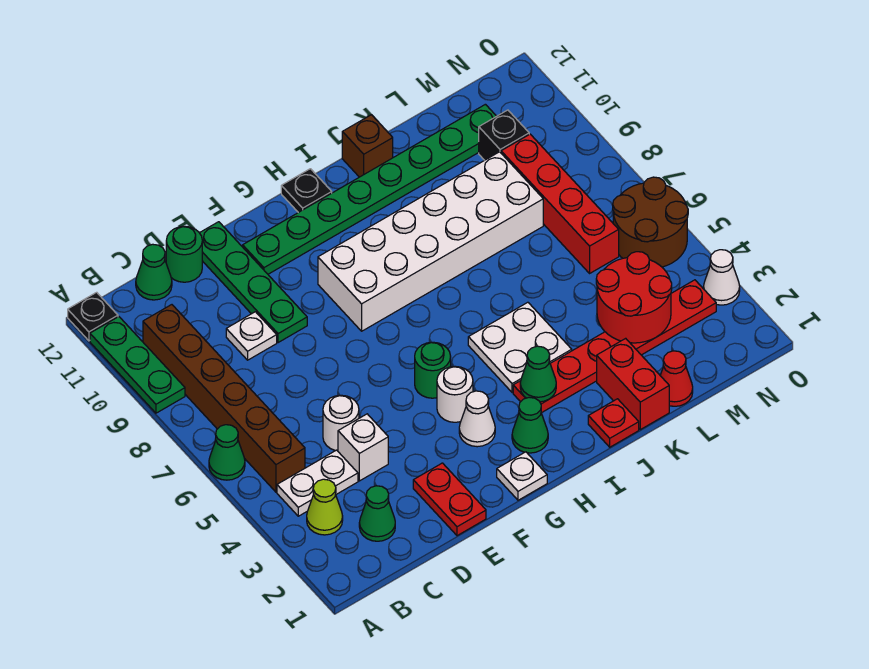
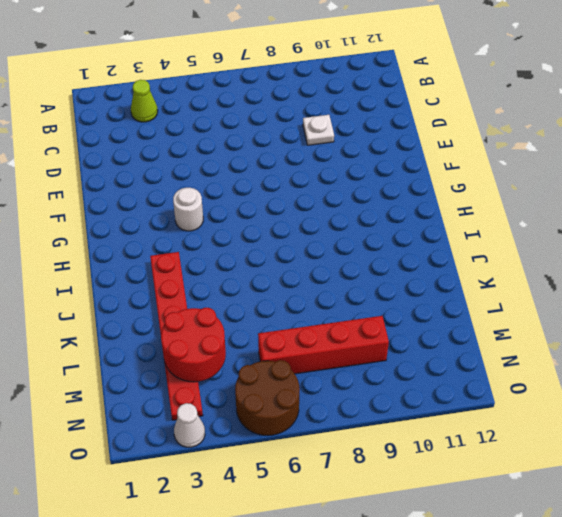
none -> green cone A6 level 1
none -> green plate A9:A11 level 1
none -> black plate A12 level 1
none -> white plate B4:C4 level 1

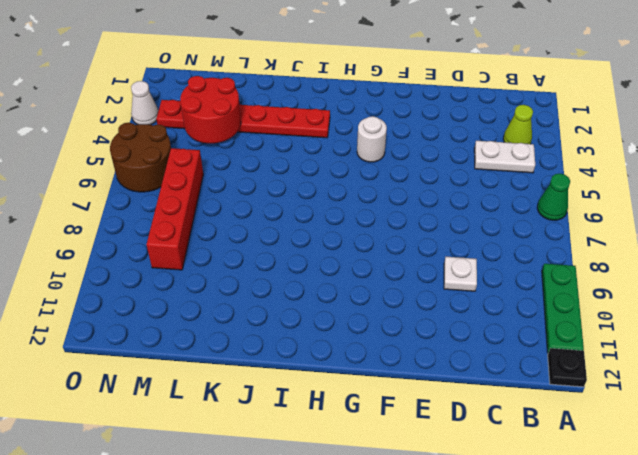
none -> brown brick B5:B10 level 1
none -> green cone C2 level 1
none -> green cone C12 level 1
none -> white brick D4 level 1

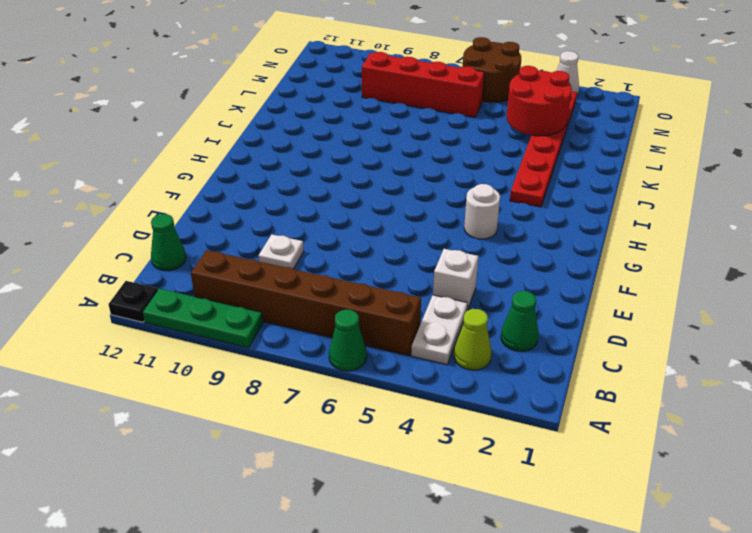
none -> white round brick D5 level 1
none -> green round brick D12 level 1
none -> red plate E1:E2 level 1
none -> green plate E9:E12 level 1

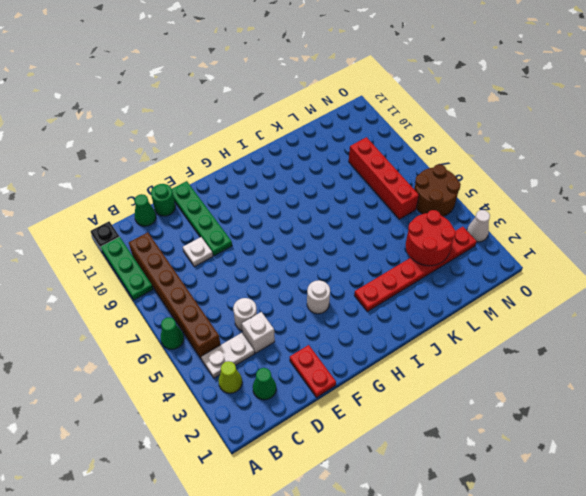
none -> green plate F11:M11 level 1
none -> white plate G1 level 1
none -> white cone G3 level 1
none -> green round brick G5 level 1

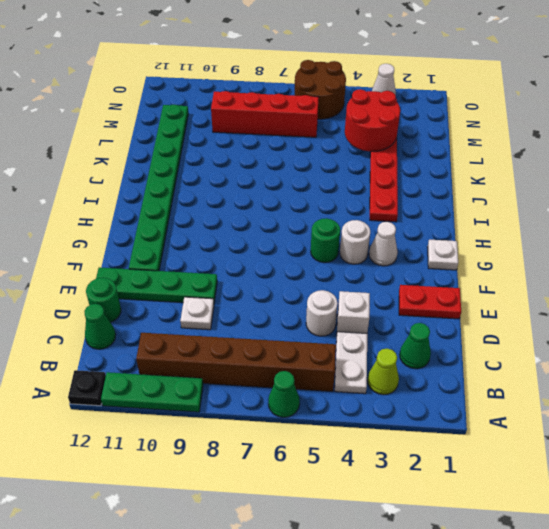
none -> white brick G8:L9 level 1
none -> green cone H2 level 1
none -> black plate H12 level 1
none -> white plate I4:J5 level 1

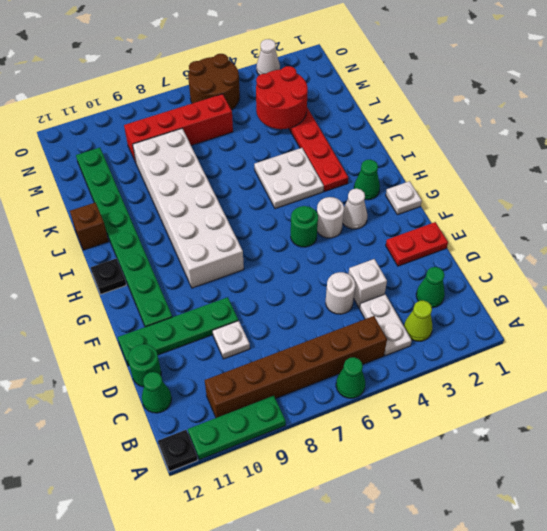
none -> red plate J1 level 1
none -> red brick K1:K2 level 1
none -> red cone L1 level 1
none -> black brick M10 level 1

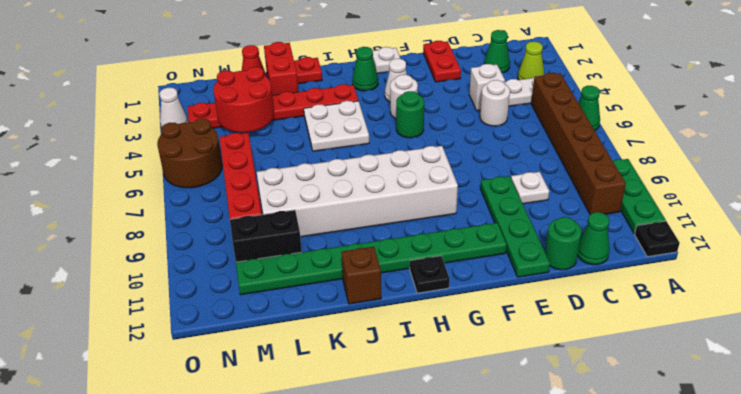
black brick L10:M10 level 1 -> black brick M10 level 1
none -> green cone I3 level 2

